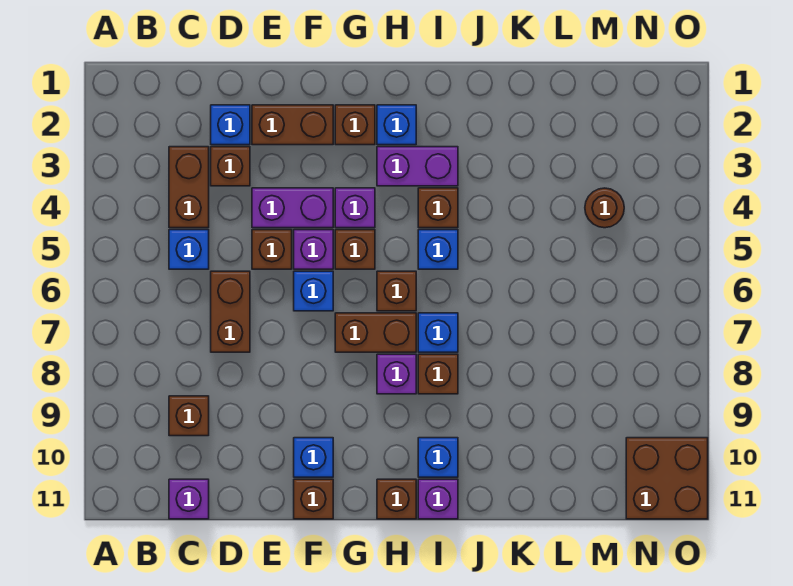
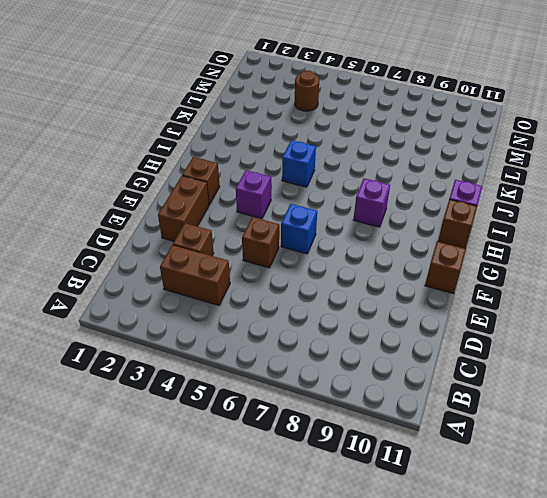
none -> blue brick C5 level 1
none -> brown brick C9 level 1
none -> purple brick C11 level 1
none -> blue brick D2 level 1

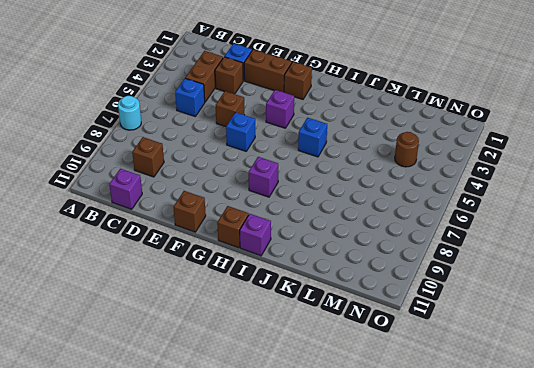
cyan round brick A7 level 1 -> none
none -> brown brick D6:D7 level 1
none -> purple brick E4:F4 level 1
none -> purple brick F5 level 1
none -> blue brick F10 level 1

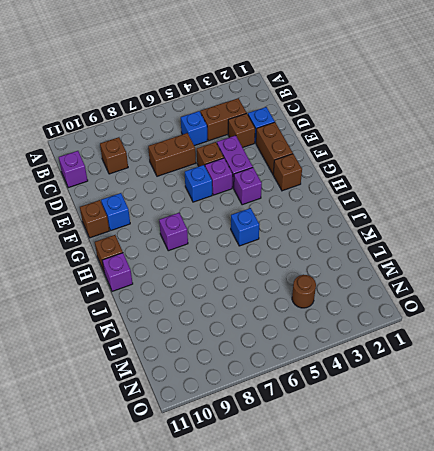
none -> brown brick G5 level 1
none -> brown brick G7:H7 level 1
none -> blue brick H2 level 1
none -> purple brick H3:I3 level 1

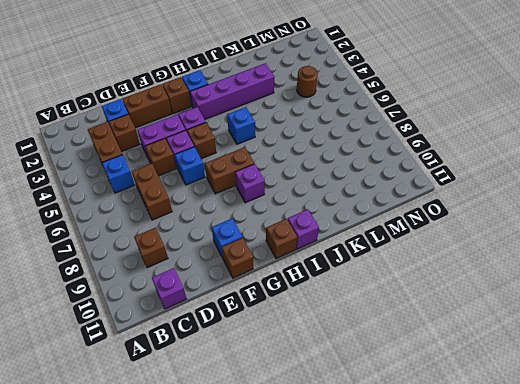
purple brick H3:K3 level 1 -> purple brick H3:I3 level 1
none -> brown brick H6 level 1
none -> brown brick I4 level 1
none -> blue brick I7 level 1
none -> brown brick I8 level 1

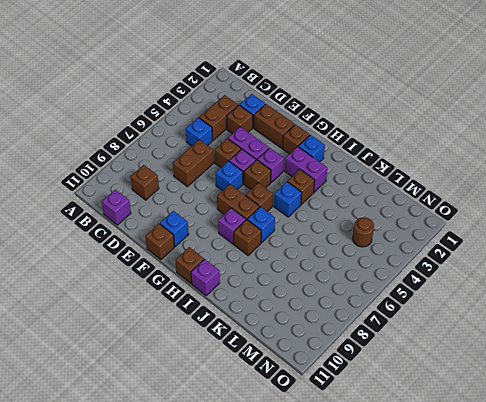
none -> blue brick I10 level 1
none -> brown brick N10:O11 level 1

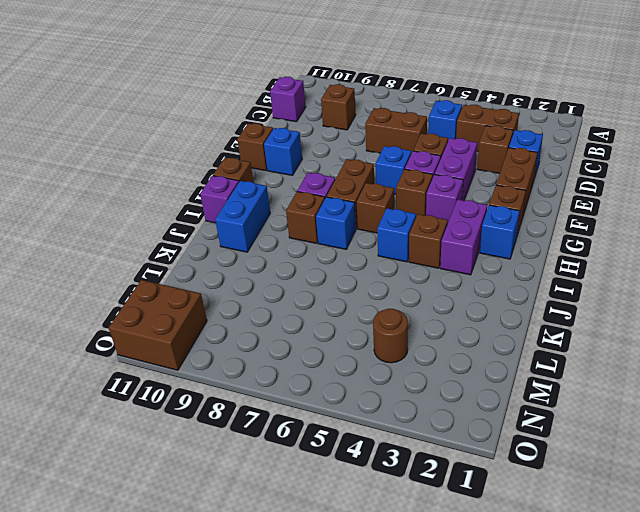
blue brick I10:J10 level 1 -> blue brick I10 level 1

